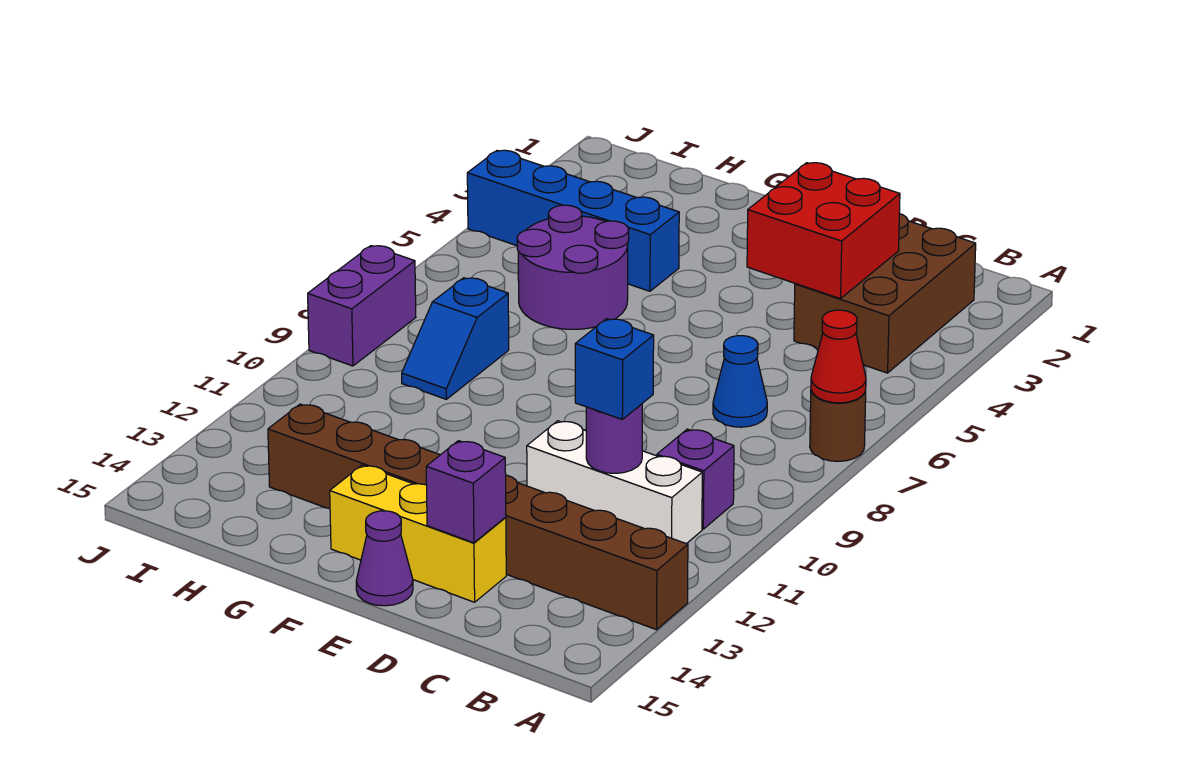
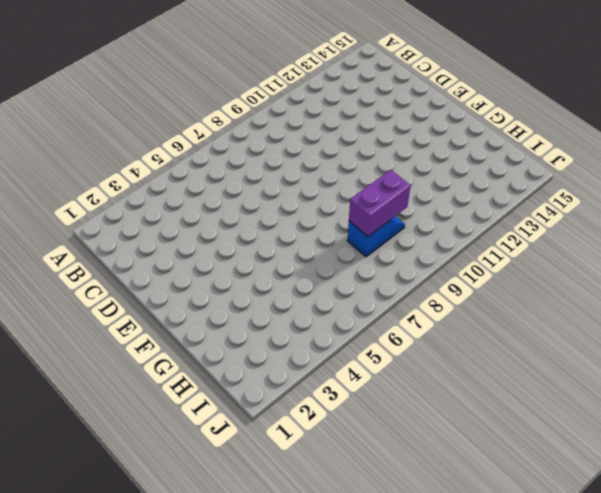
purple brick H8:H9 level 2 -> purple brick J8:J9 level 1
none -> brown round brick A7 level 1
none -> brown brick A13:H13 level 1
none -> brown brick B2:C4 level 1

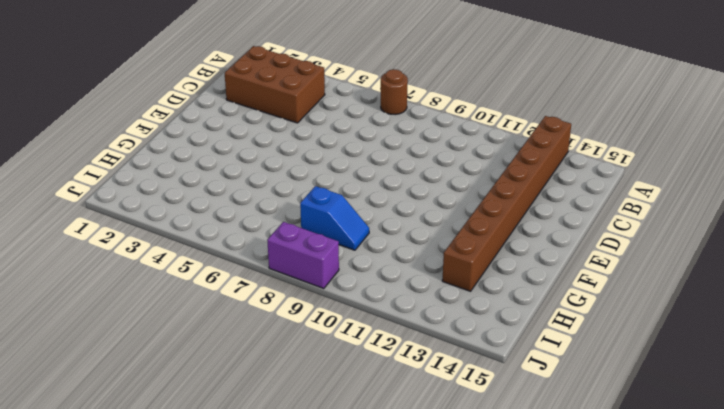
none -> purple brick B10 level 1
none -> white brick B11:D11 level 1
none -> blue cone C7 level 1

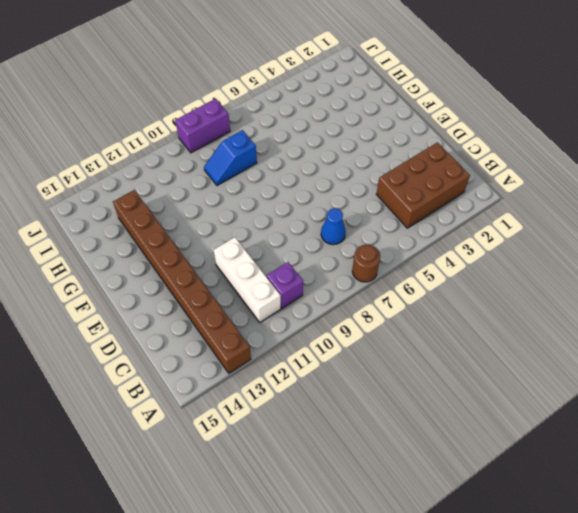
none -> yellow brick D14:F14 level 1
none -> purple cone E15 level 1
none -> blue brick G4:J4 level 1

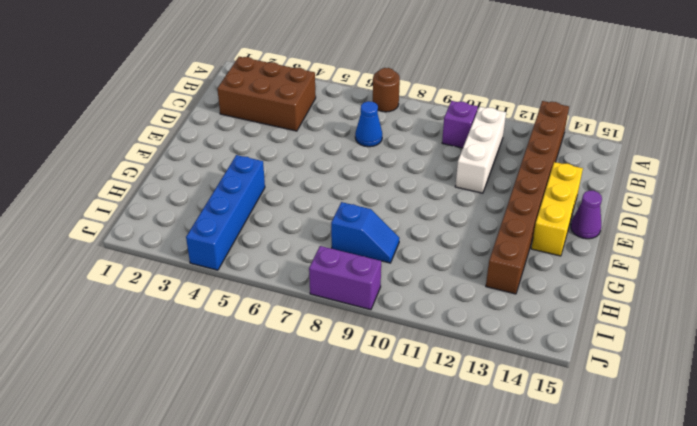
none -> purple round brick G5:H6 level 1
none -> red cone A7 level 2
none -> red brick C3:D4 level 2

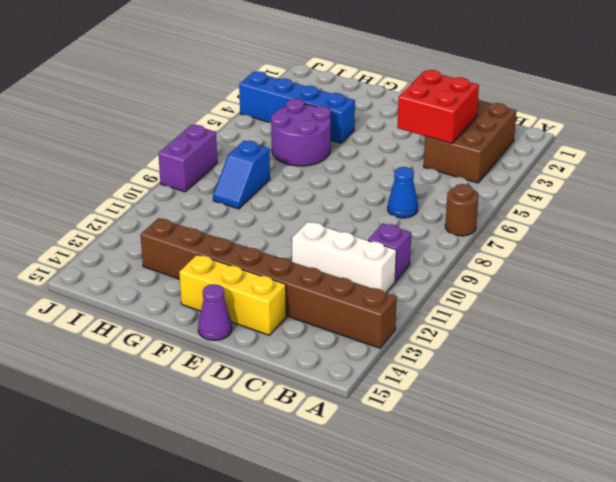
none -> red cone A7 level 2
none -> purple round brick C11 level 2
none -> purple brick D14 level 2

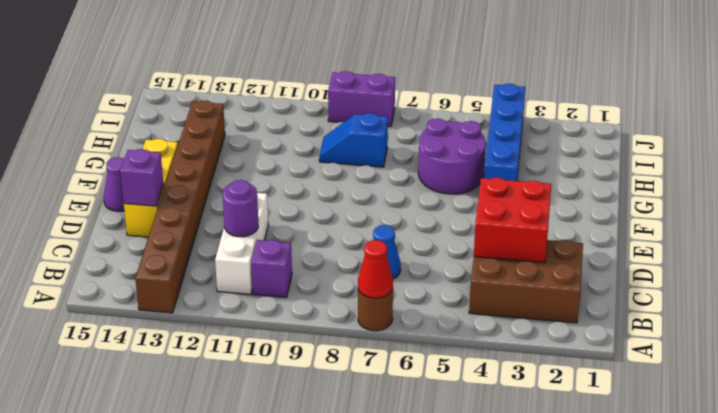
none -> blue brick C11 level 3

